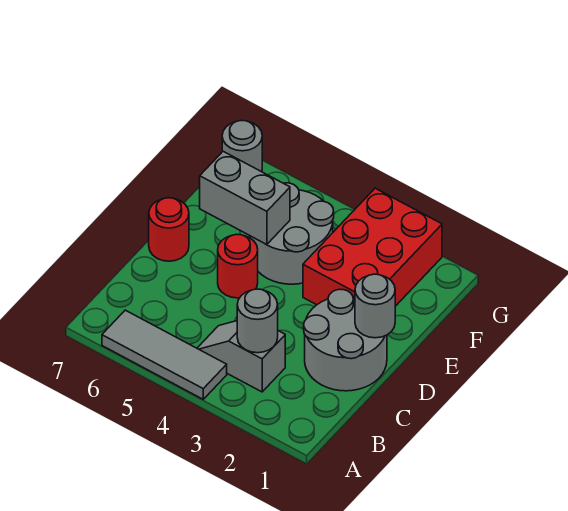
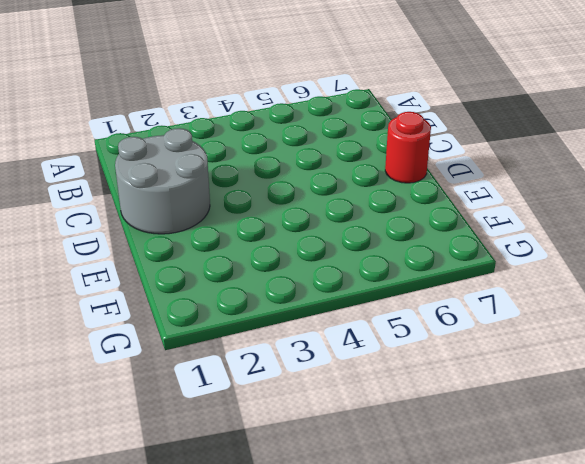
none -> grey tile A4:A6 level 1
none -> grey slope B3:B4 level 1 top 3

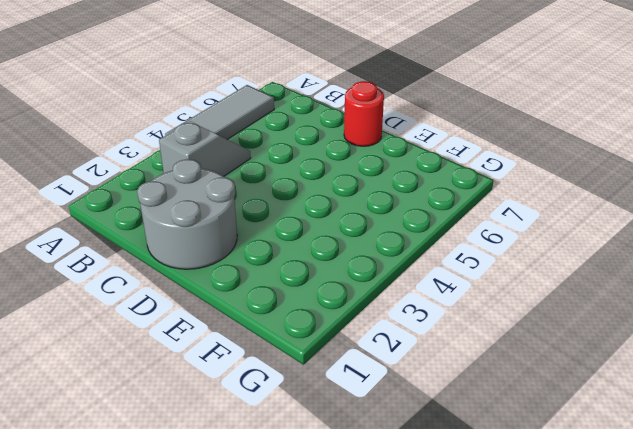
none -> red round brick D5 level 1
none -> red brick E2:G3 level 1

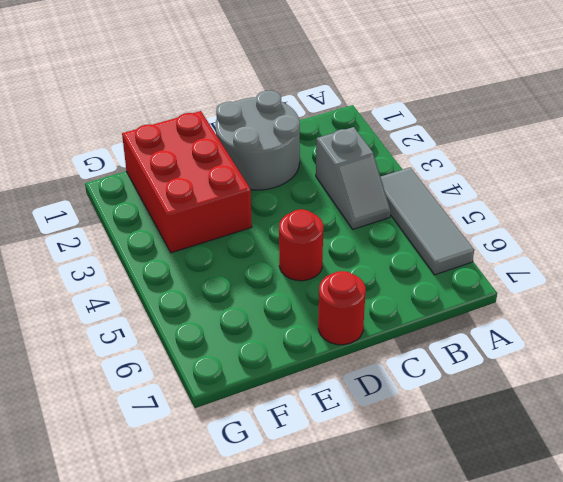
red brick E1:F3 level 1 -> red brick E2:G3 level 1
none -> grey round brick E4:F5 level 1
none -> grey round brick G7 level 1

